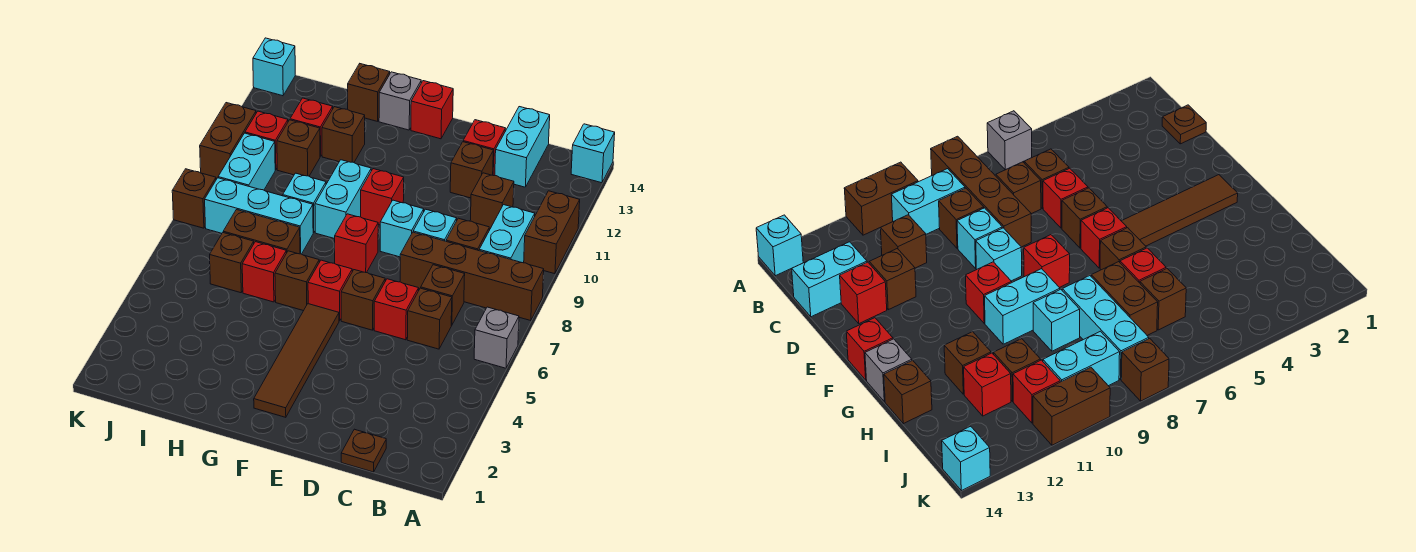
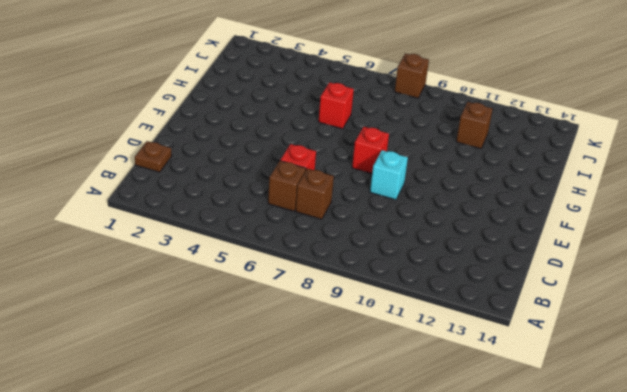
none -> grey brick A6 level 1
none -> brown brick A8:D8 level 1
none -> brown brick A10:A11 level 1
none -> cyan brick A14 level 1

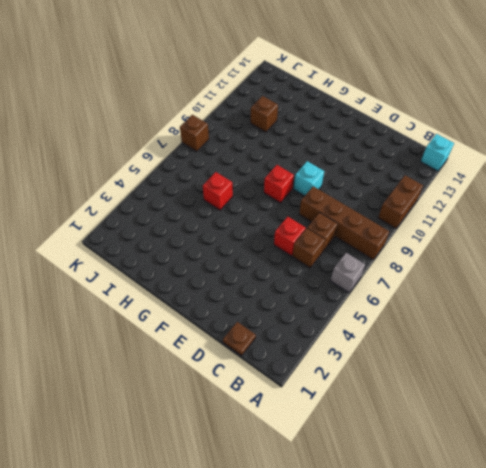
none -> cyan brick B9:B10 level 1
none -> brown brick C9 level 1
none -> brown brick C11 level 1
none -> cyan brick C13:C14 level 1

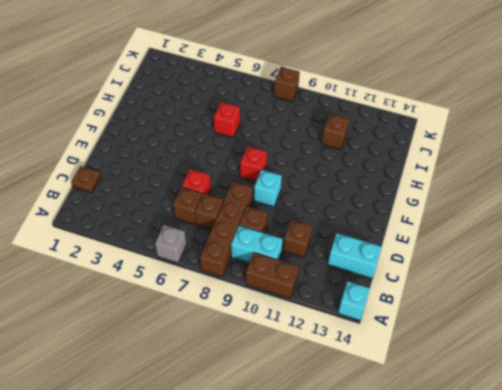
none -> cyan brick D9 level 1
none -> brown brick D12 level 1
none -> red brick D13 level 1
none -> brown brick E6 level 1

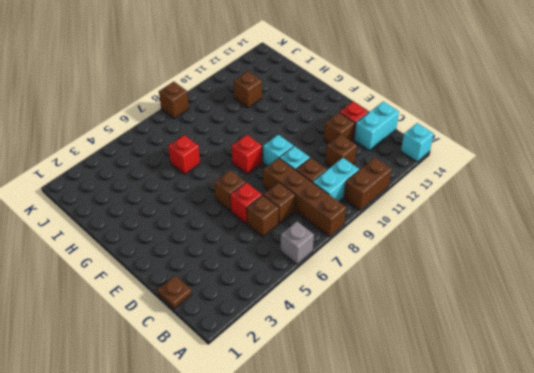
none -> brown tile F2:F5 level 1
none -> red brick F6 level 1
none -> red brick F10 level 1
none -> red brick F14 level 1

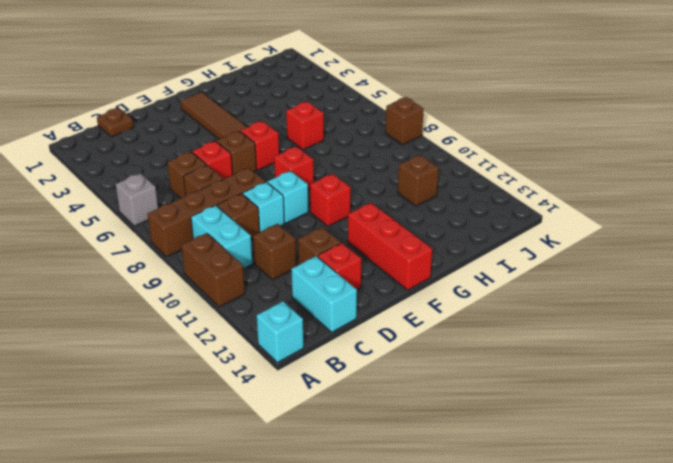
red brick F12:F14 level 1 -> red brick F14 level 1
none -> brown brick G6 level 1
none -> cyan brick G9:G10 level 1
none -> grey brick G14 level 1
none -> brown brick H7:I7 level 1

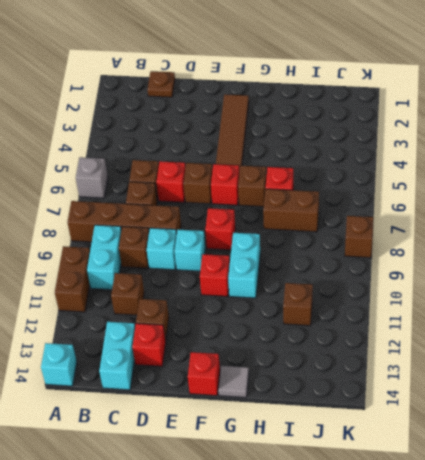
grey tile G14 level 1 -> grey brick G14 level 1
none -> cyan brick H8:J8 level 1
none -> cyan brick H9 level 1
none -> brown brick H12 level 1
none -> brown brick H14 level 1

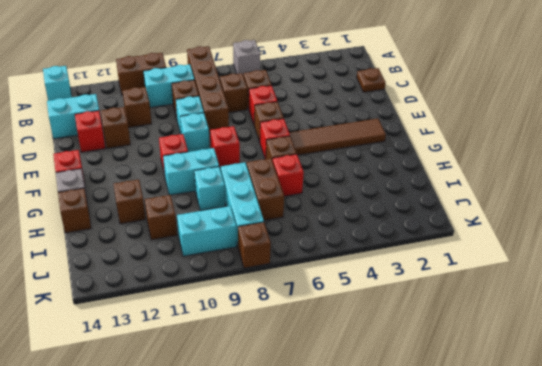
none -> brown brick I6 level 1
none -> red brick I12 level 1
none -> red brick J11 level 1
none -> brown brick K10:K11 level 1

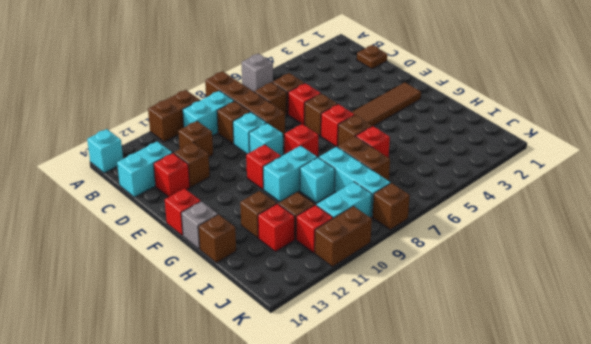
none -> brown brick I6 level 1
none -> cyan brick K14 level 1

